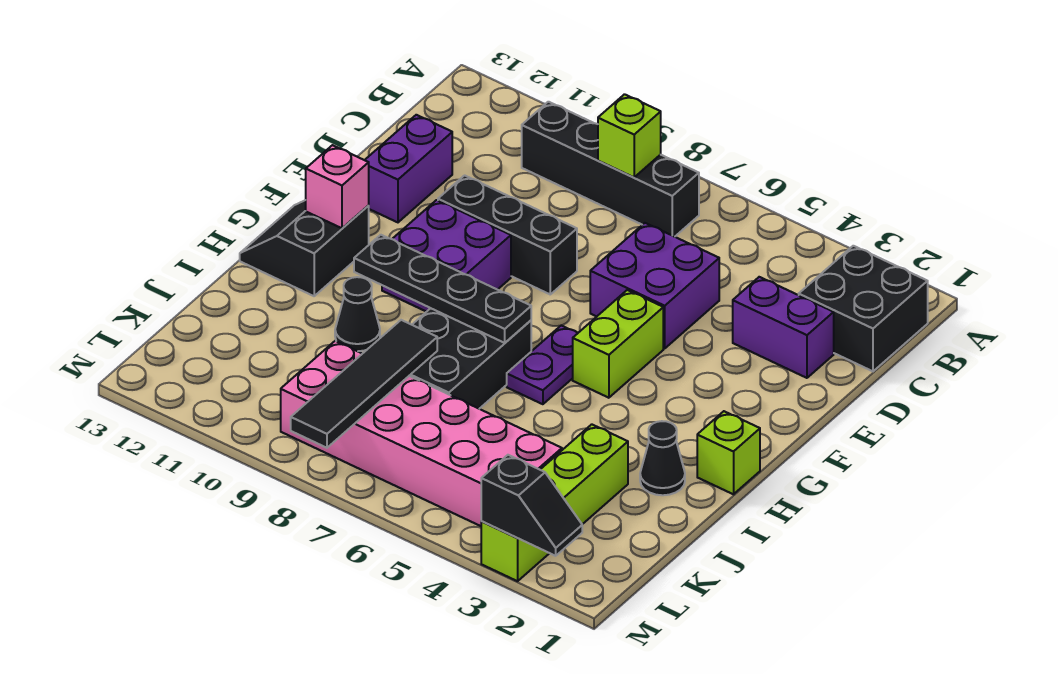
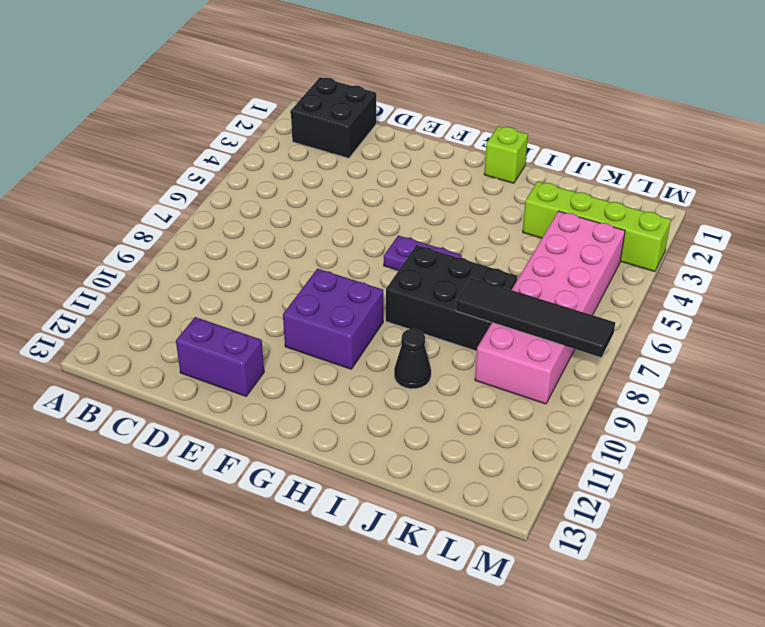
none -> black brick B7:B10 level 1
none -> purple brick D2:D3 level 1
none -> purple brick D5:E6 level 1

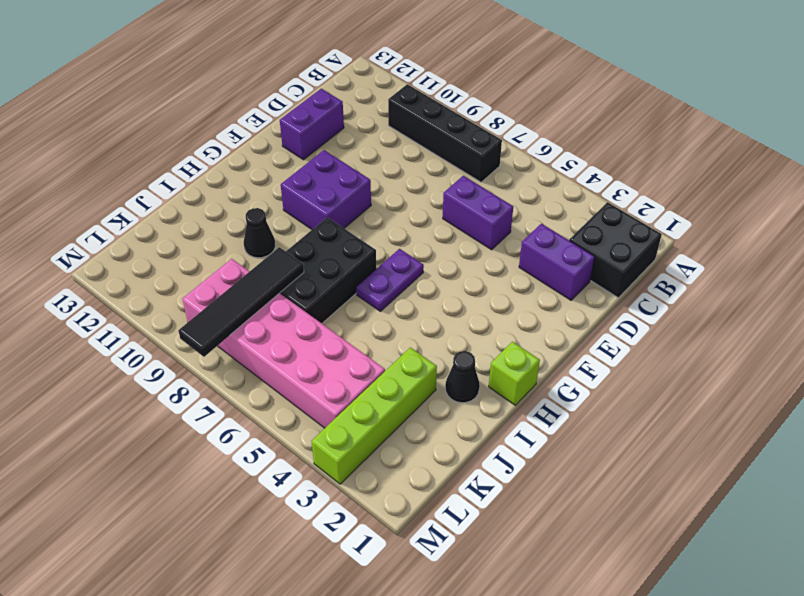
purple brick D5:D6 level 1 -> purple brick D5:E6 level 1
none -> black brick E8:E10 level 1
none -> lime brick F5:G5 level 1
none -> black slope G12:H13 level 1 top 12

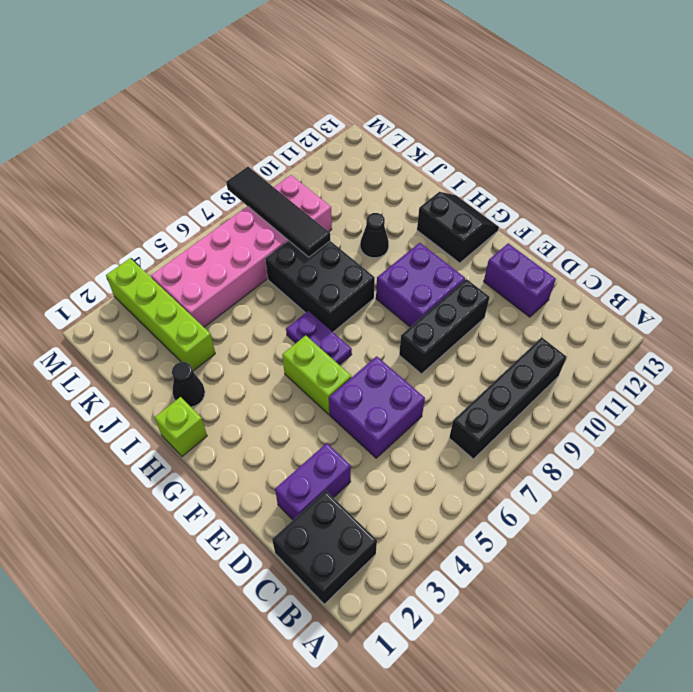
none -> lime brick B8 level 2
none -> pink brick G12 level 2
none -> black plate H7:H10 level 2

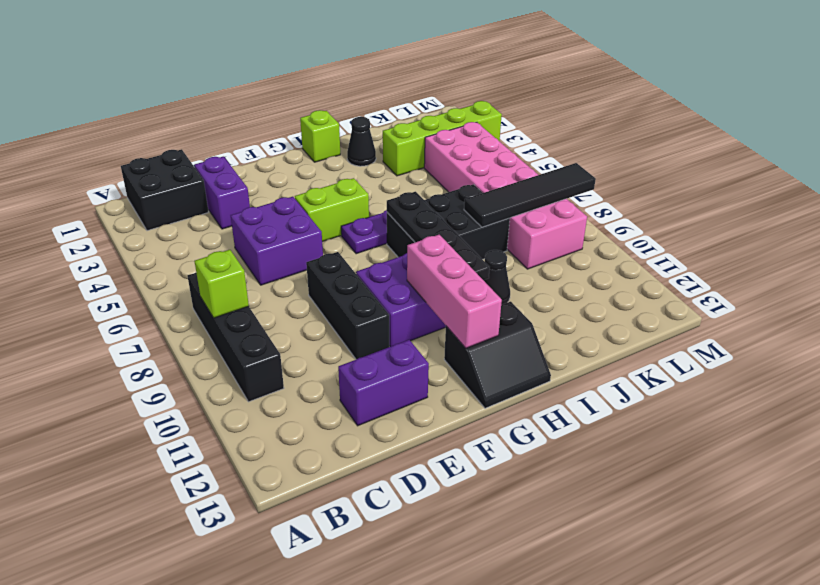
pink brick G10:G12 level 2 -> pink brick G12 level 2
none -> black slope M2:M3 level 2 top 3

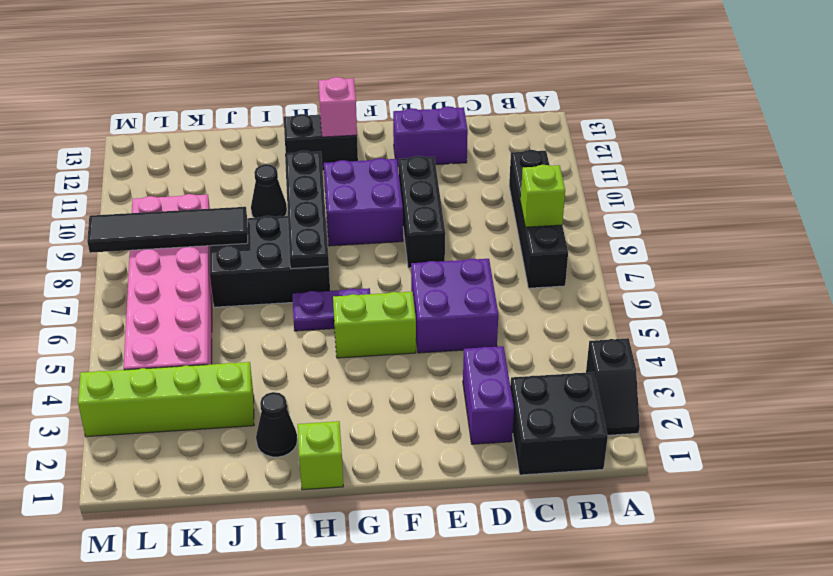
black slope A2:A3 level 1 top 3 -> black slope M2:M3 level 2 top 3

